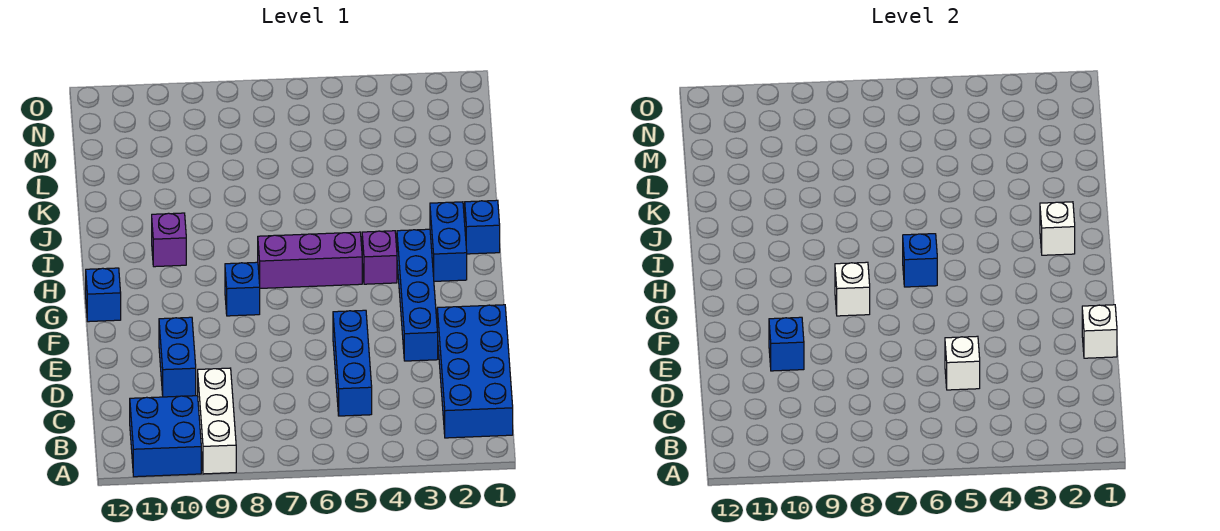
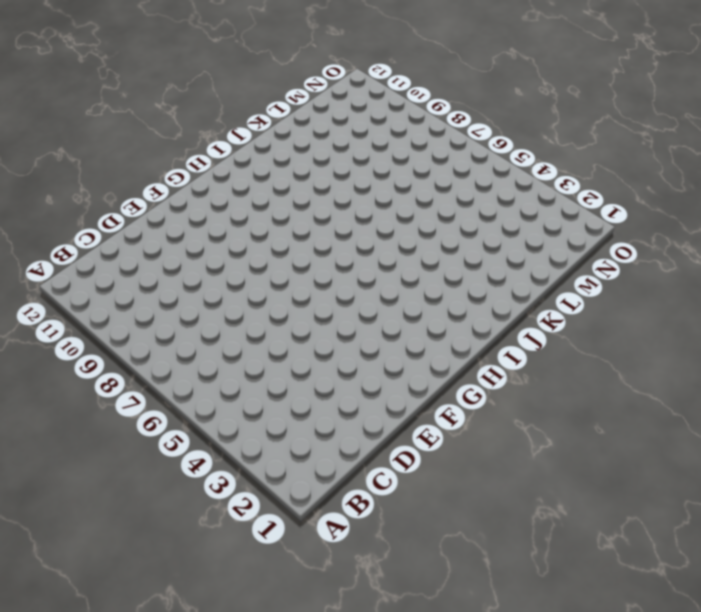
none -> white brick A9:C9 level 1
none -> blue brick A10:B11 level 1
none -> blue brick B1:E2 level 1

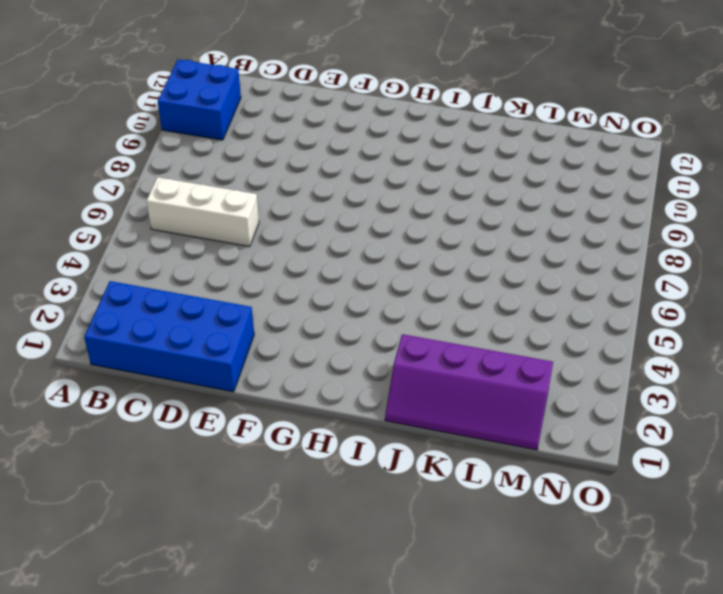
white brick B6:D6 level 1 -> white brick A9:C9 level 1
purple slope J1:M2 level 1 top 2 -> none
none -> blue brick C5:E5 level 1
none -> blue brick D10:E10 level 1
none -> blue brick E3:H3 level 1

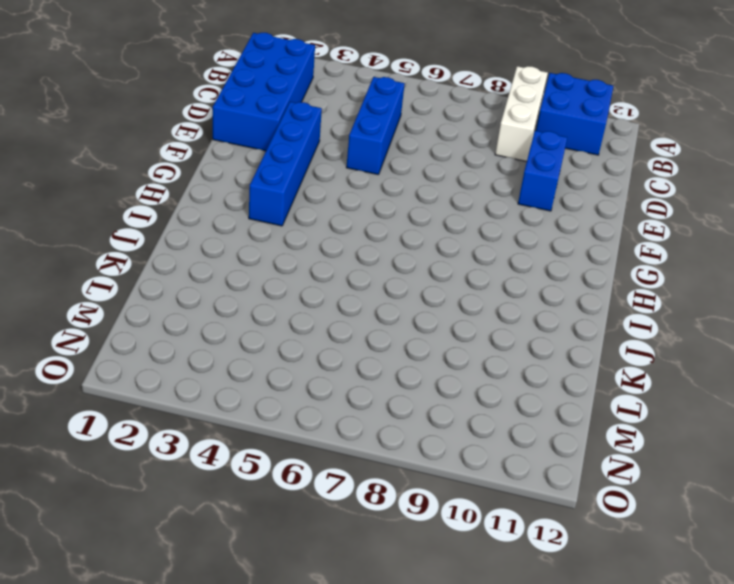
none -> blue brick G8 level 1
none -> blue brick G12 level 1
none -> blue brick H2:I2 level 1

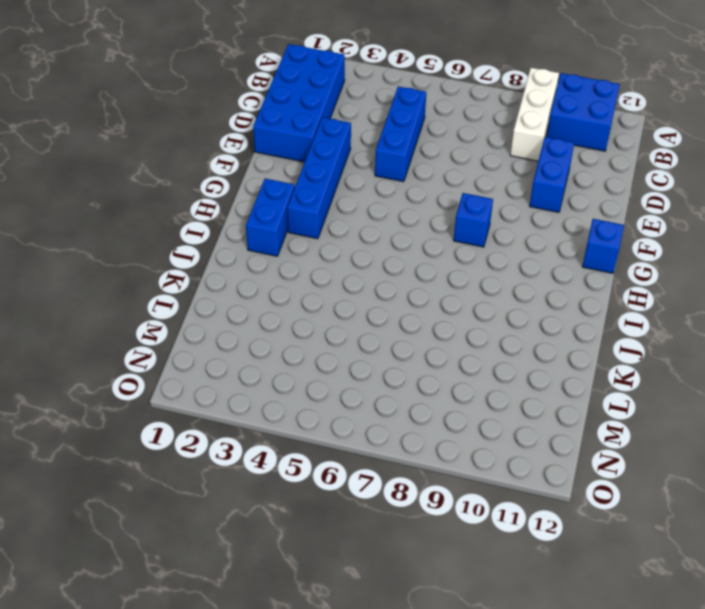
none -> purple brick H4 level 1
none -> purple brick H5:H7 level 1
none -> blue brick I1 level 1

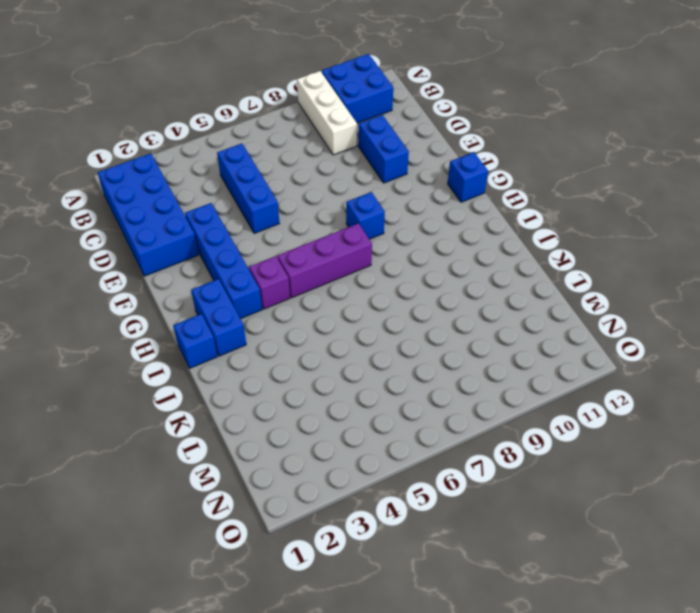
none -> purple brick I10 level 1
none -> white brick D5 level 2
none -> white brick E1 level 2

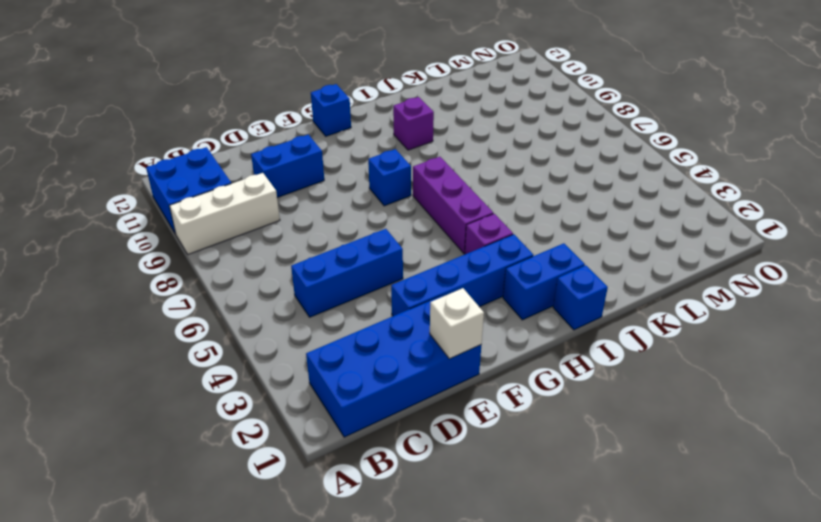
none -> white brick D5 level 2
none -> blue brick E10 level 2
none -> white brick G8 level 2

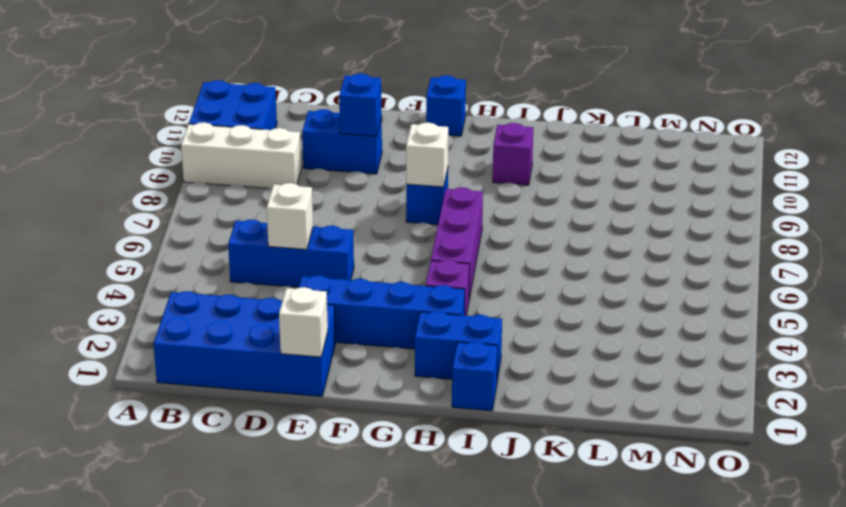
none -> blue brick H6 level 2
none -> white brick I2 level 2

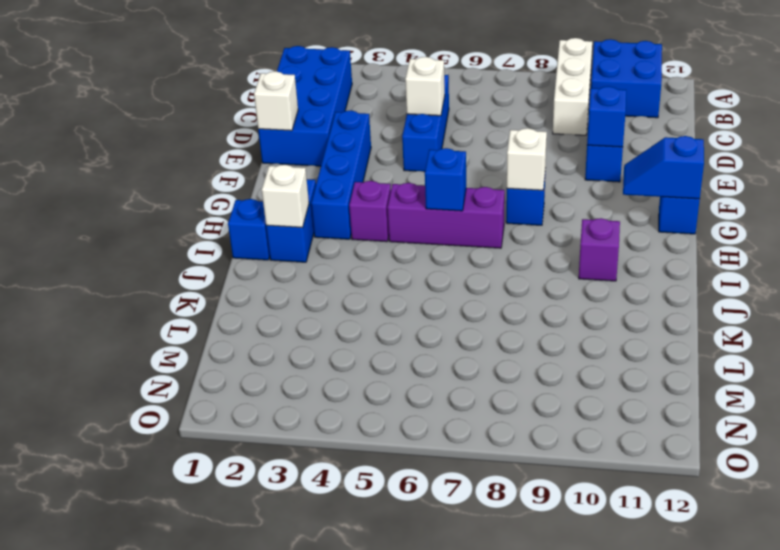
blue slope G11:G12 level 2 top 12 -> none

